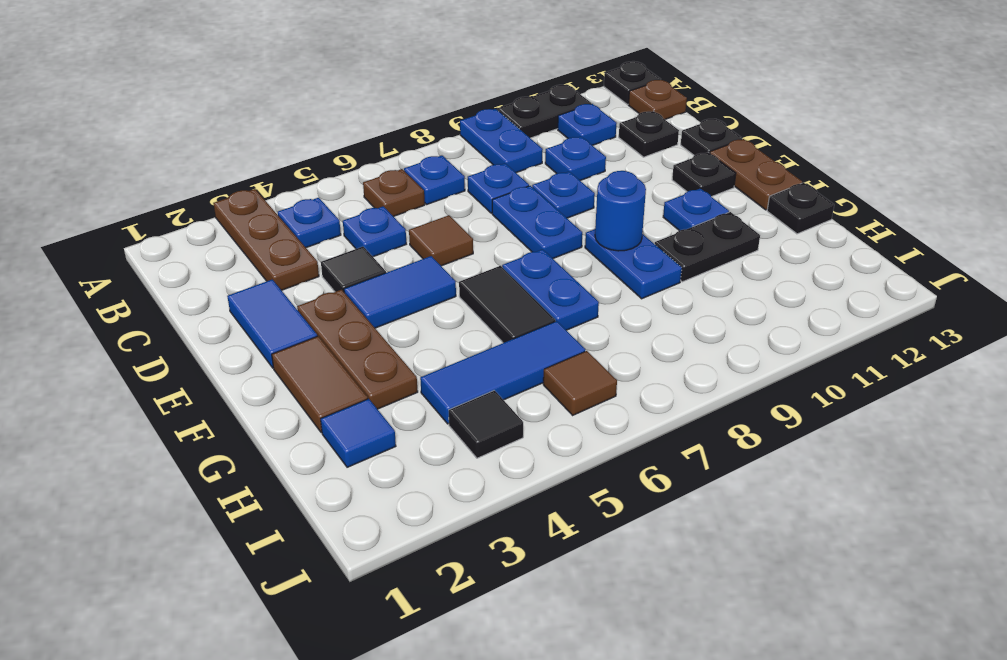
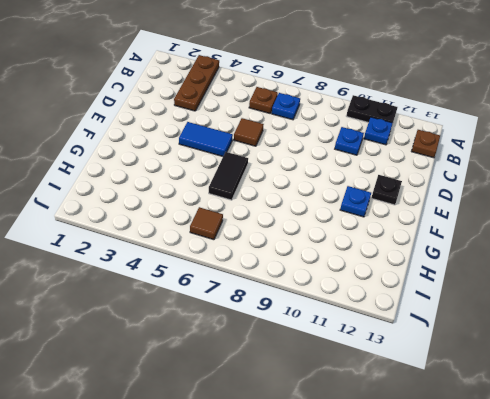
none -> blue plate A9:B9 level 1
none -> black plate A13 level 1
none -> blue plate B4 level 1
none -> blue plate C5 level 1

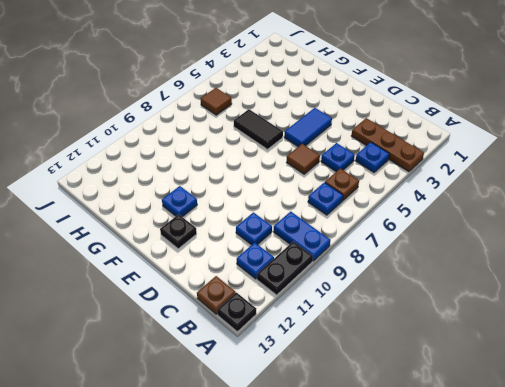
none -> blue plate C8 level 1
none -> black plate C12 level 1
none -> blue tile D2:E2 level 1
none -> black tile D4 level 1

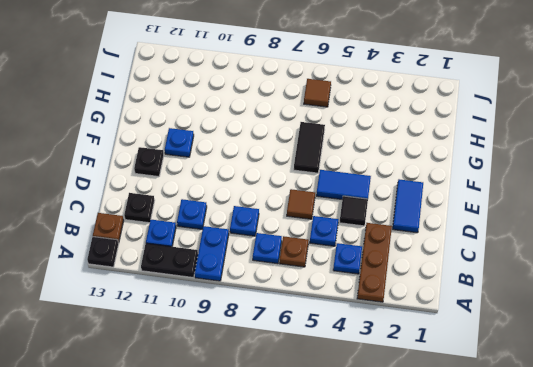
none -> blue plate D8:E8 level 1
none -> blue plate D9 level 1
none -> black plate D13 level 1
none -> brown plate E3:G3 level 1

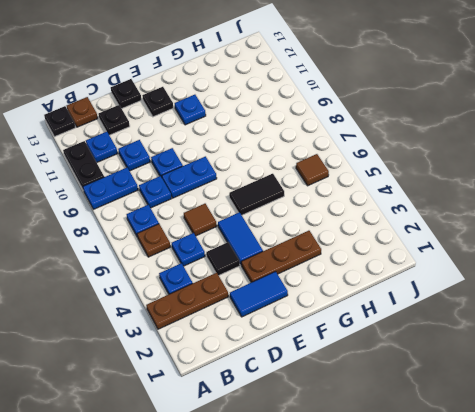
none -> brown plate E13:F13 level 1
none -> brown tile F2:G2 level 1
none -> blue plate F7:G7 level 1
none -> blue plate F9:G9 level 1

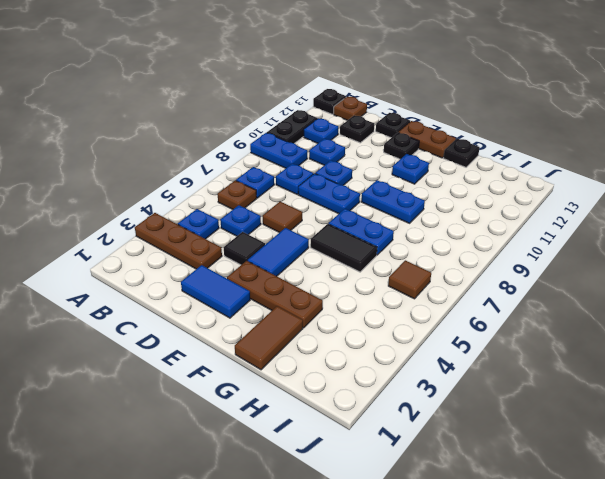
brown tile G1:G2 level 1 -> brown tile F2:G2 level 1
none -> black plate G10:G11 level 1
none -> blue tile H2 level 1
none -> blue tile H4:H6 level 1
none -> black tile I4 level 1

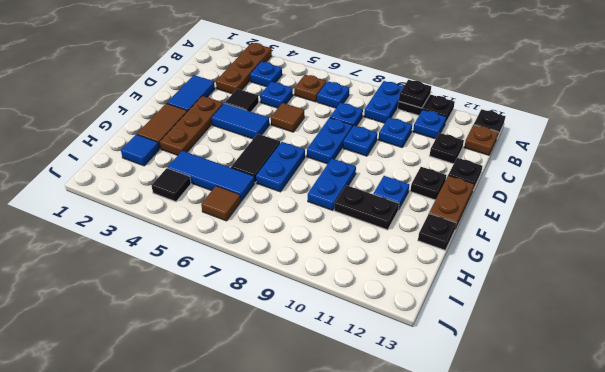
black plate A10 level 2 -> none
none -> blue round brick F9 level 2

